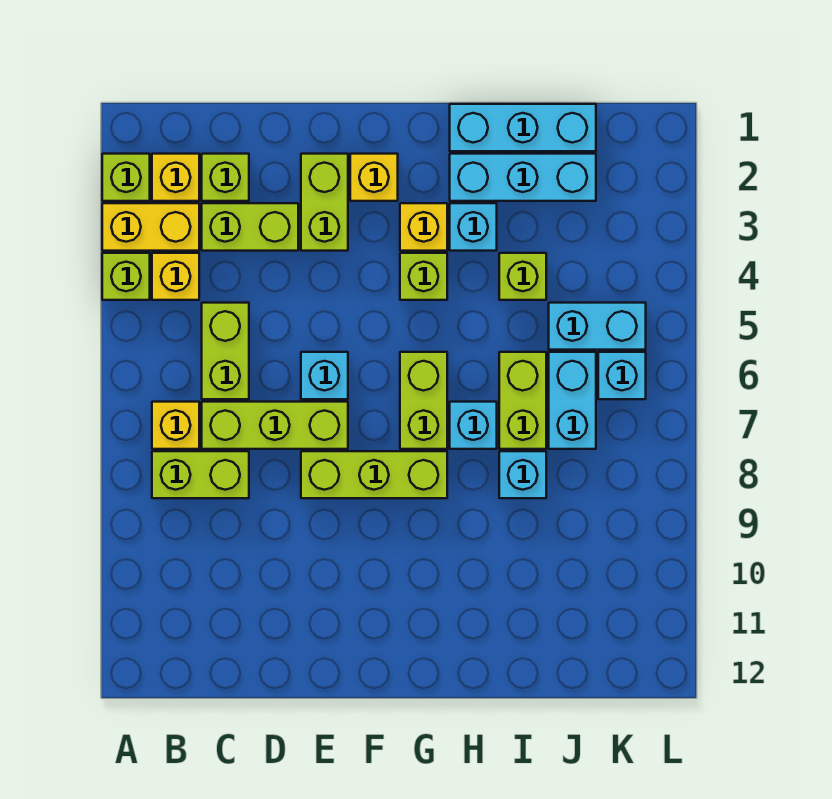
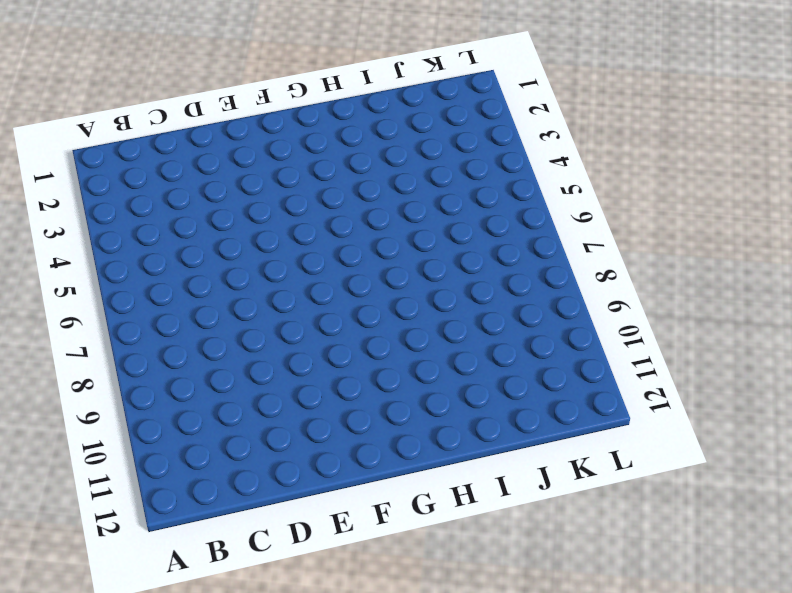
none -> lime brick A2 level 1
none -> yellow brick A3:B3 level 1
none -> lime brick A4 level 1

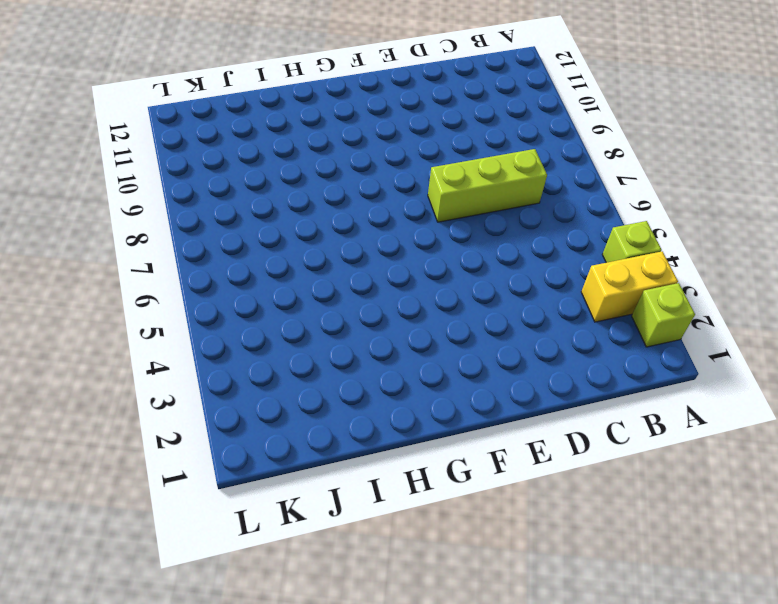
none -> yellow brick B2 level 1
none -> yellow brick B4 level 1
none -> yellow brick B7 level 1

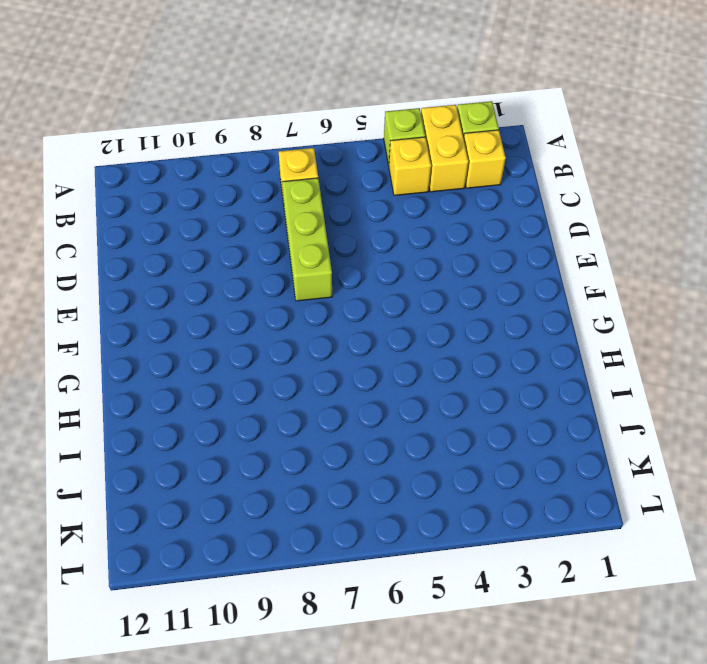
none -> lime brick B8:C8 level 1
none -> lime brick C2 level 1
none -> lime brick C3:D3 level 1

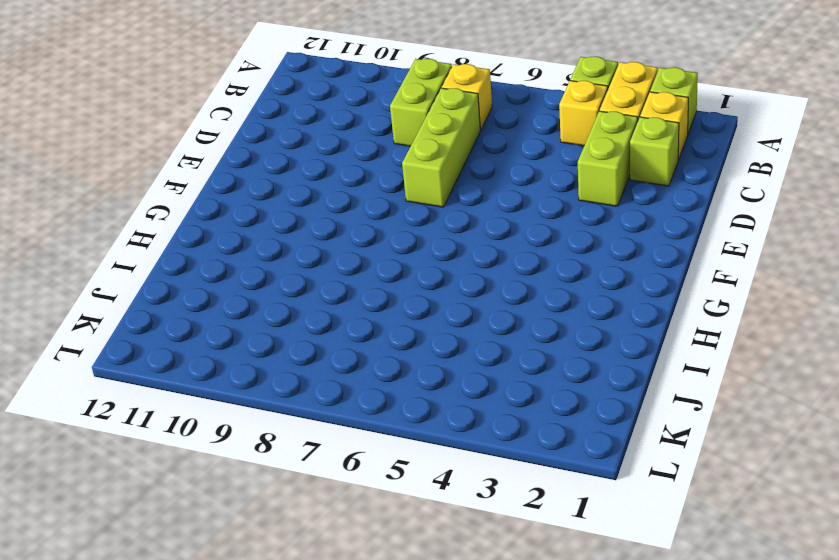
none -> lime brick C5:C6 level 1
none -> lime brick E2:E3 level 1
none -> cyan brick E6 level 1

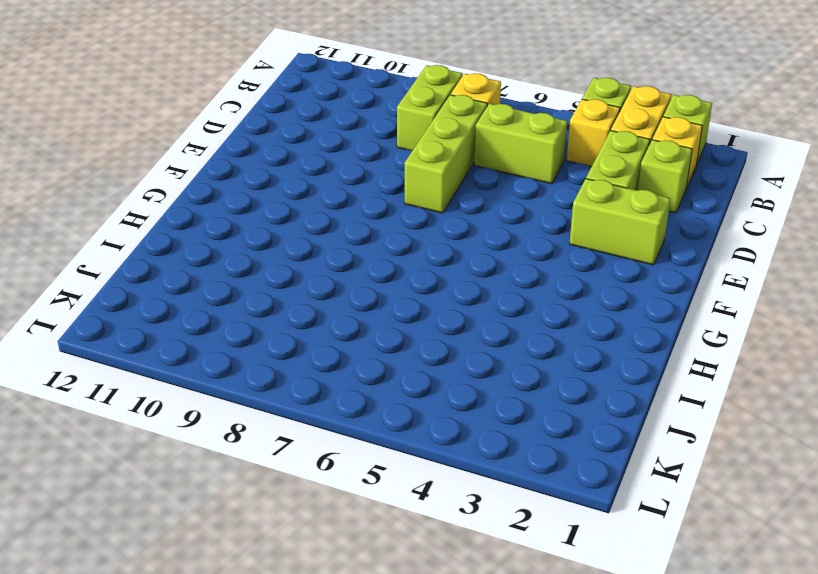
none -> cyan brick E6 level 1
none -> lime brick E8:G8 level 1
none -> yellow brick F2 level 1

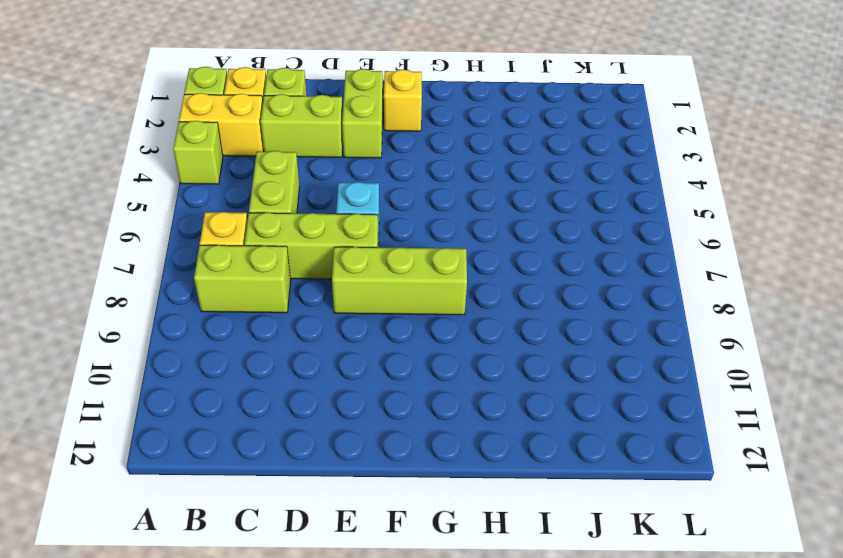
none -> yellow brick B4 level 1
none -> yellow brick G3 level 1
none -> lime brick G4 level 1

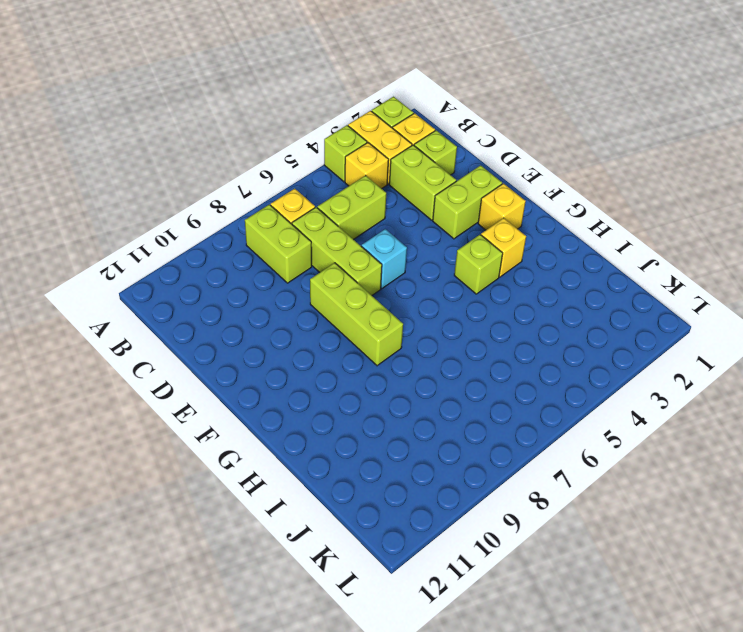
none -> lime brick G6:G7 level 1
none -> cyan brick H1:J1 level 1
none -> cyan brick H2:J2 level 1

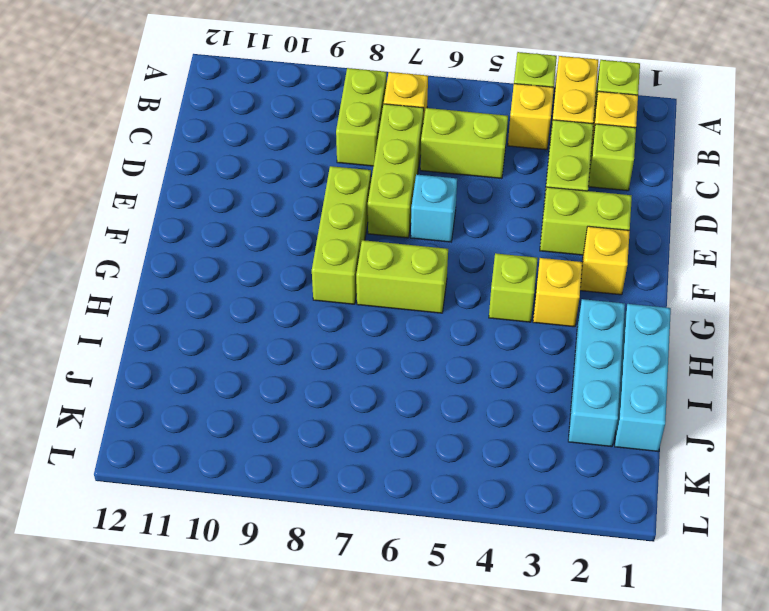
none -> cyan brick H3 level 1
none -> cyan brick H7 level 1
none -> lime brick I4 level 1

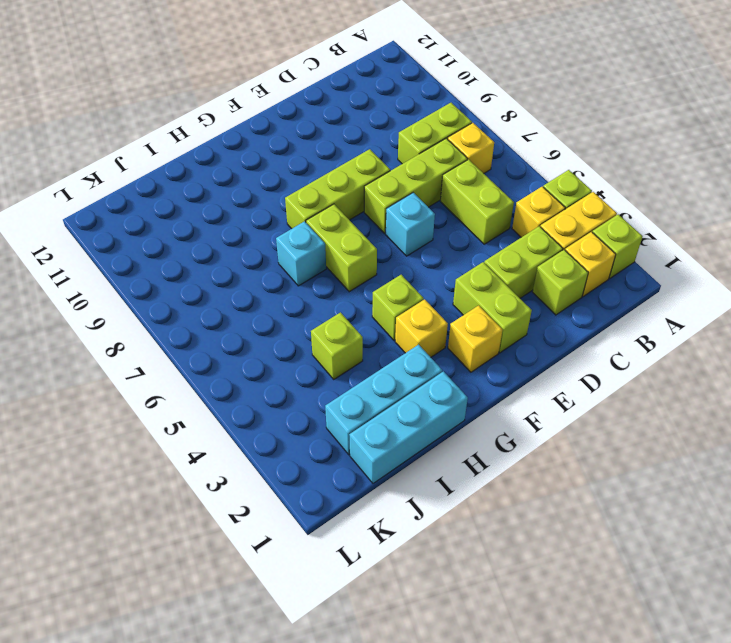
none -> cyan brick H3 level 1
none -> lime brick I6:I7 level 1
none -> cyan brick I8 level 1

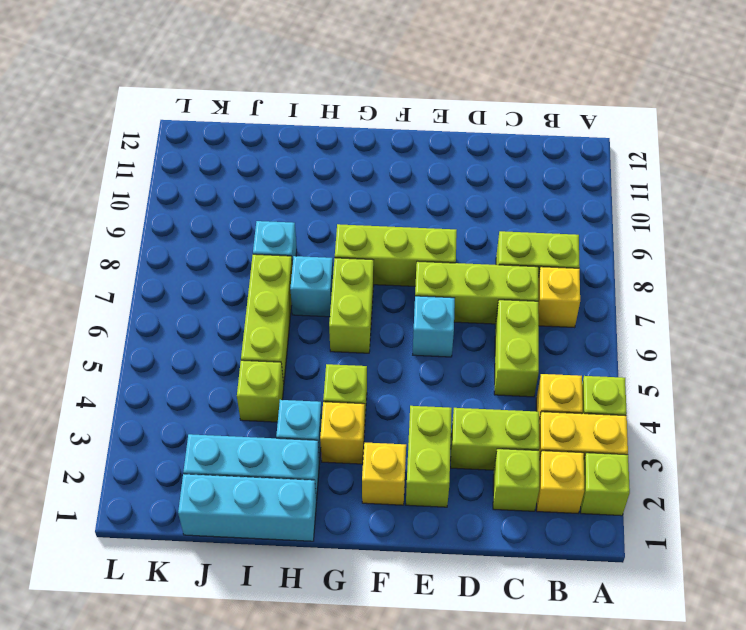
lime brick I5:I7 level 1 -> lime brick I6:I7 level 1
none -> cyan brick J5:K5 level 1
none -> cyan brick J6:J7 level 1
none -> cyan brick K6 level 1

